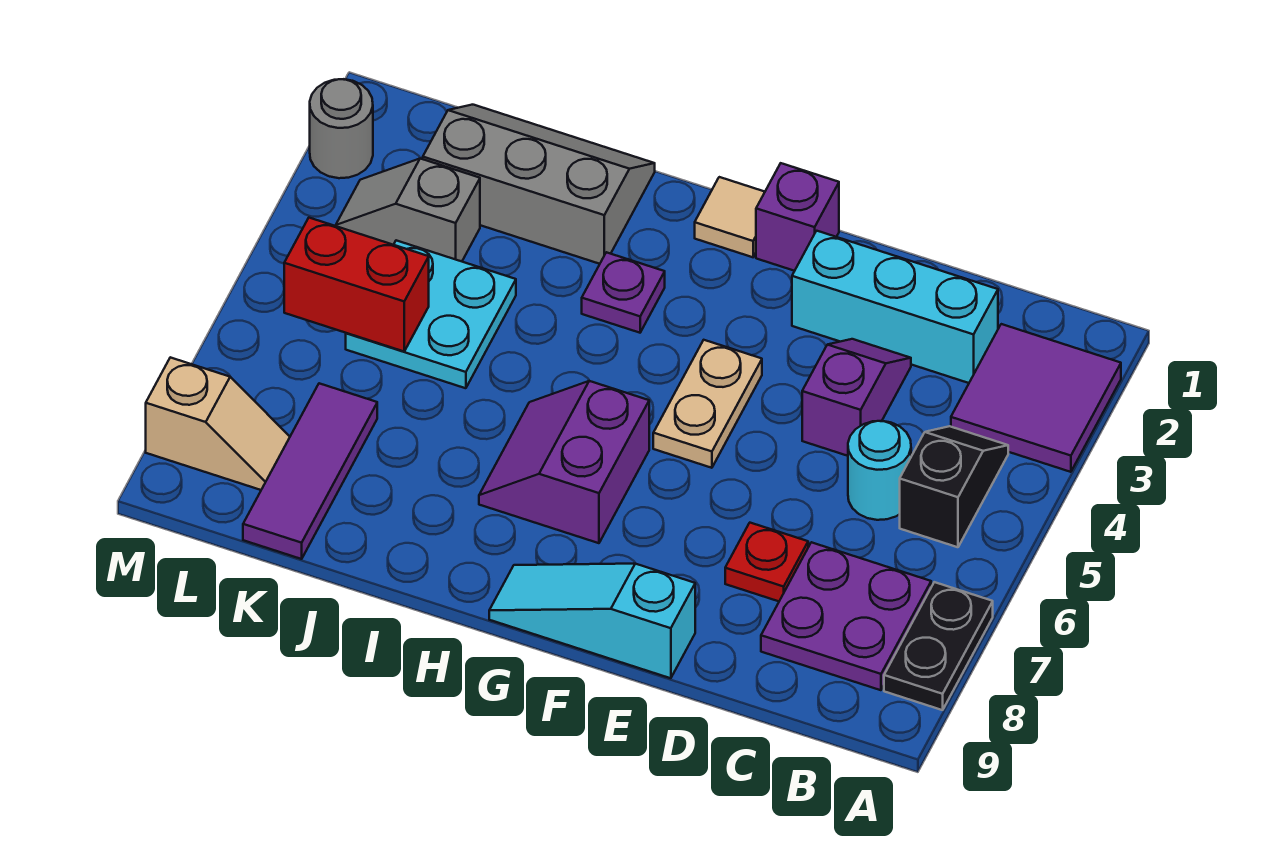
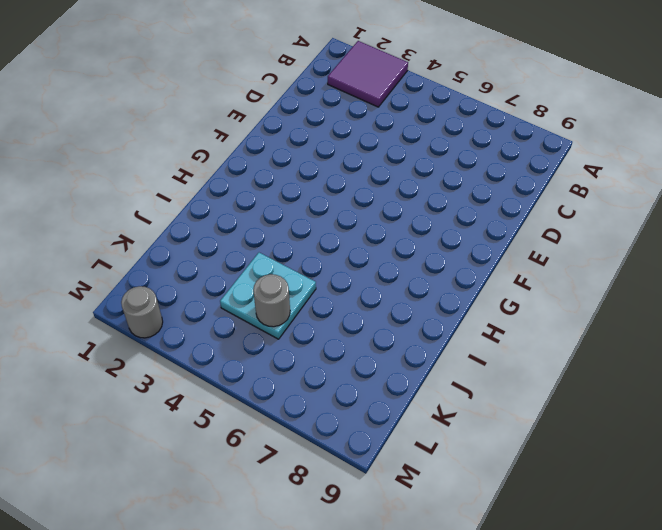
grey round brick K5 level 2 -> red brick K5:L5 level 2
none -> black plate A7:A8 level 1
none -> black slope B4:B5 level 1 top 5
none -> purple plate B7:C8 level 1

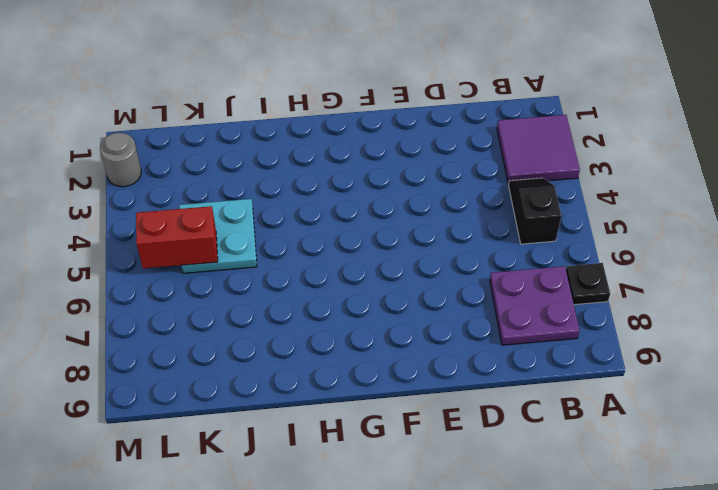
black plate A7 level 1 -> black plate A7:A8 level 1
none -> cyan brick C2:E2 level 1
none -> cyan round brick C5 level 1
none -> purple slope D3:D4 level 1 top 4

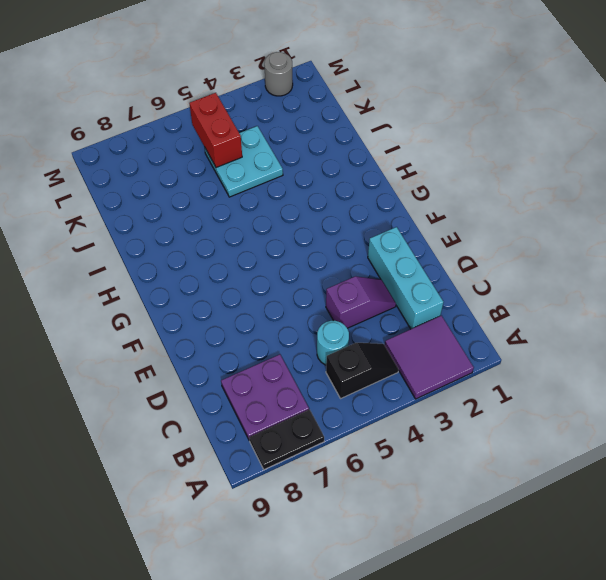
none -> red plate D7 level 1
none -> cyan slope E9:G9 level 1 top E
none -> purple brick F1 level 1

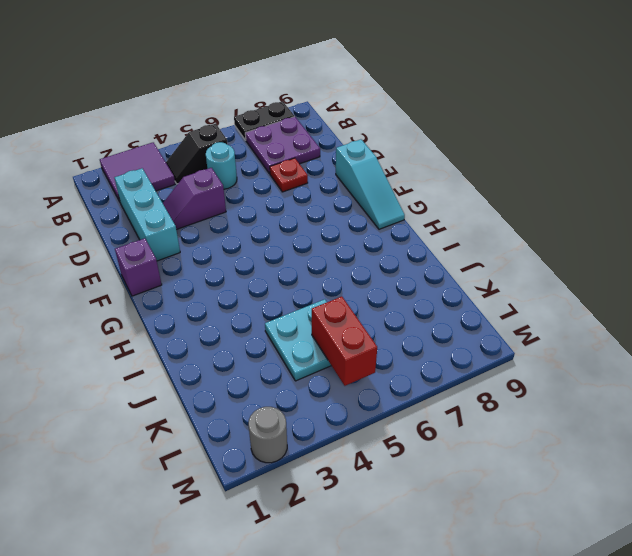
none -> tan plate F4:F5 level 1
none -> tan tile G1 level 1
none -> purple slope G6:H7 level 1 top G

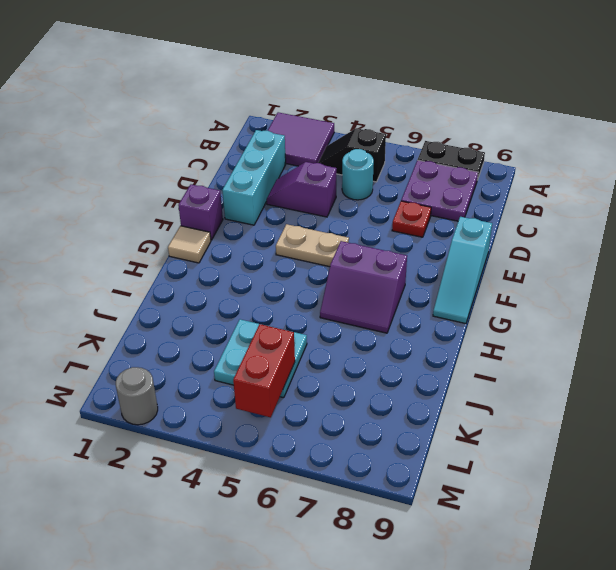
none -> purple plate H3 level 1
none -> grey slope I1:K2 level 1 top 2
none -> grey slope K3:L3 level 1 top K

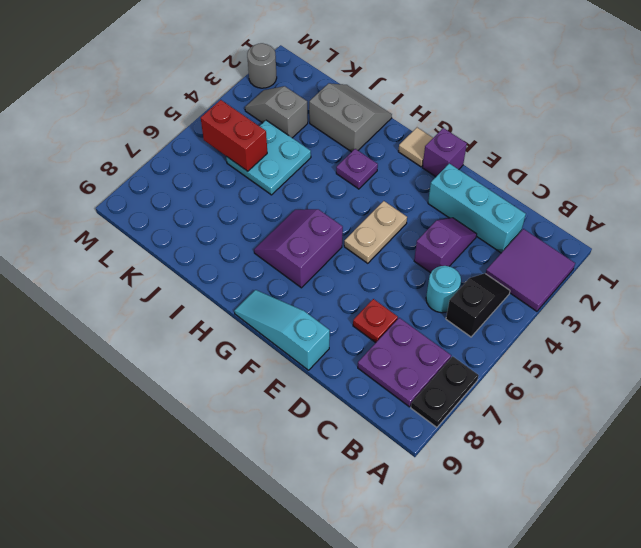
grey slope I1:J2 level 1 top 2 -> grey slope I1:K2 level 1 top 2
none -> purple tile K7:K9 level 1
none -> tan slope L8:M8 level 1 top M

